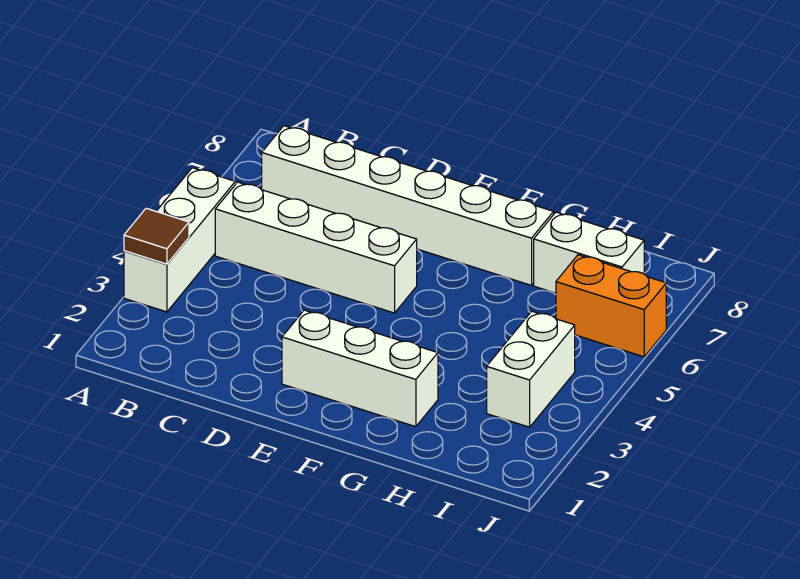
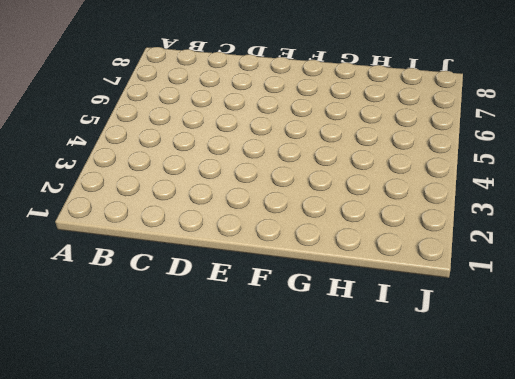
none -> white brick A3:A5 level 1
none -> white brick B5:E5 level 1

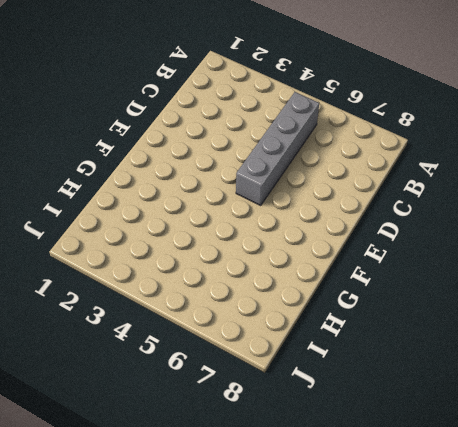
grey brick B5:E5 level 1 -> white brick B5:E5 level 1
none -> white brick A3:A5 level 1
none -> white brick B7:G7 level 1

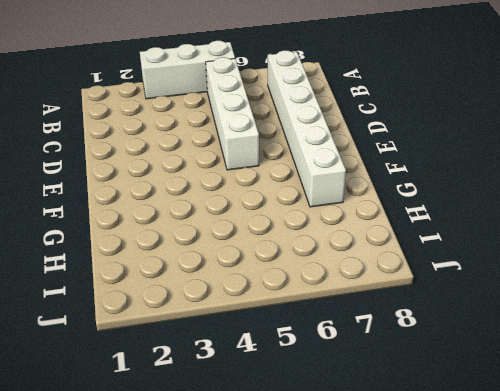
none -> white brick E2:G2 level 1
none -> white brick H7:I7 level 1

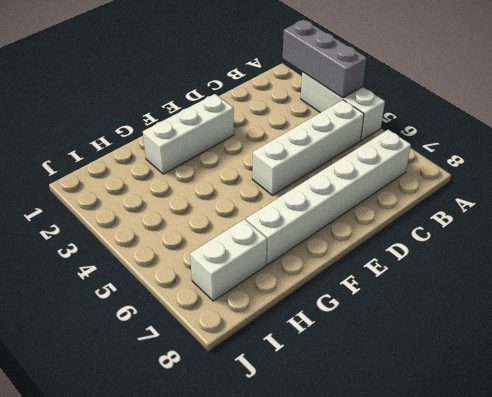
grey brick A2:A4 level 2 -> brown tile A3 level 2
none -> white brick I3:I4 level 1
none -> orange brick I6:J6 level 1

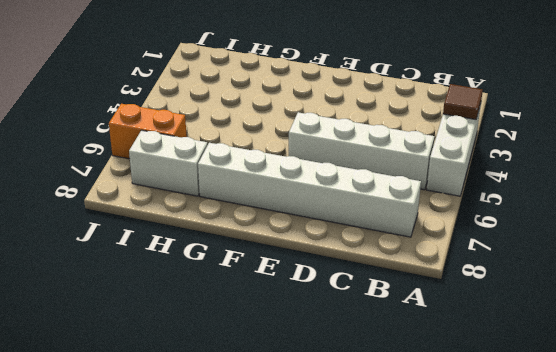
none -> white brick E2:G2 level 1
none -> white brick I3:I4 level 1

